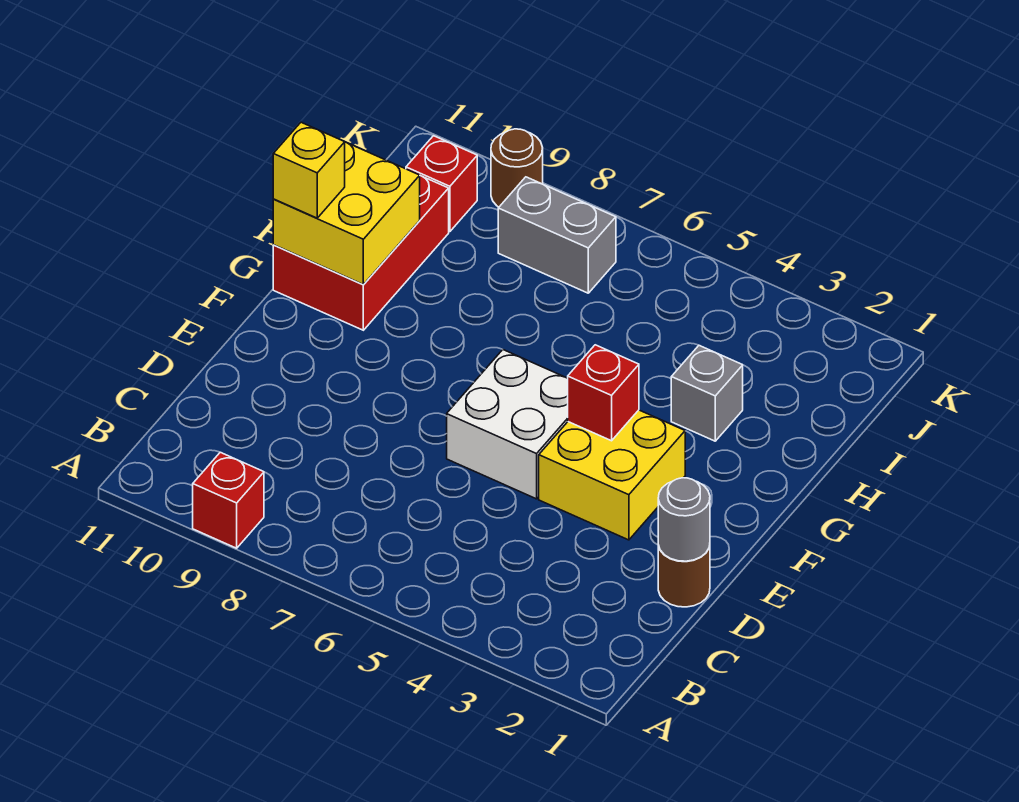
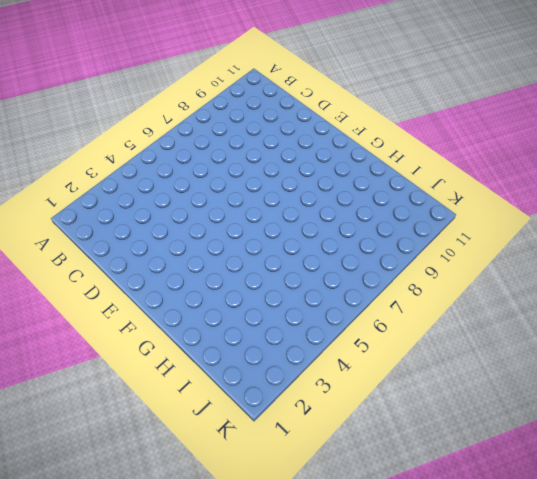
none -> red brick A9 level 1
none -> brown round brick D1 level 1
none -> yellow brick E3:F4 level 1

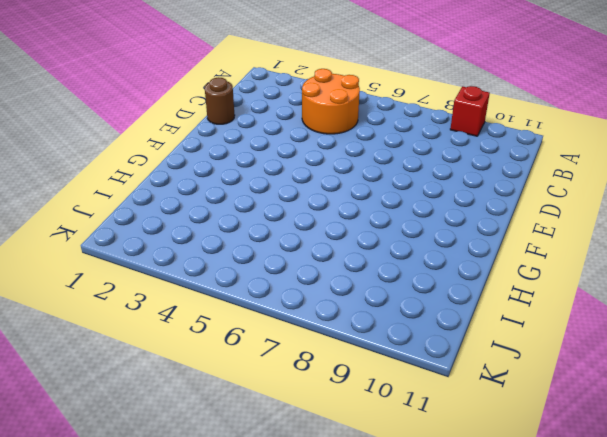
orange round brick B4:C5 level 1 -> none
none -> yellow brick E3:F4 level 1
none -> white brick E5:F6 level 1
none -> red brick G10:I11 level 1

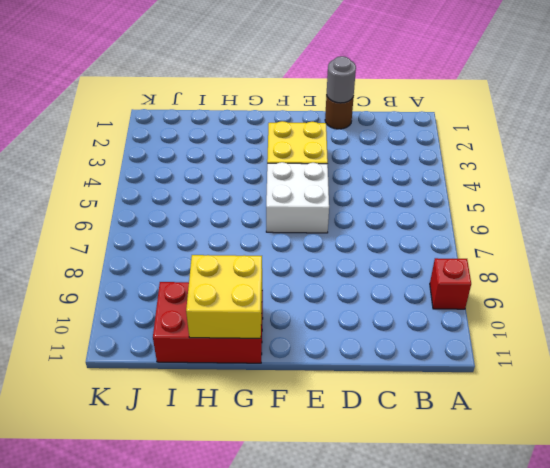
none -> grey brick H3 level 1
none -> grey brick J7:J8 level 1
none -> red brick J10 level 1

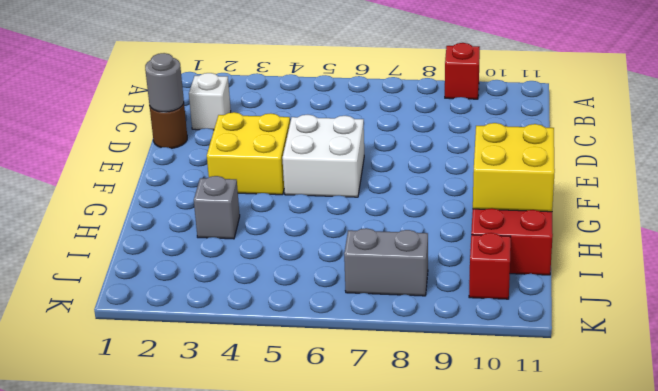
white brick C2 level 1 -> none
none -> brown round brick K9 level 1
none -> red brick F4 level 2
none -> yellow brick G11 level 3

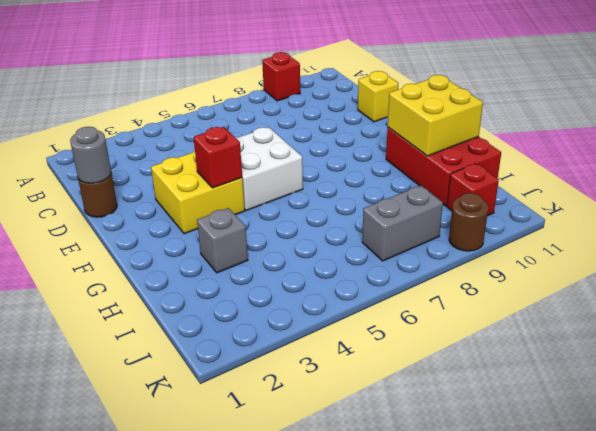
yellow brick D11 level 1 -> yellow brick G11 level 3

